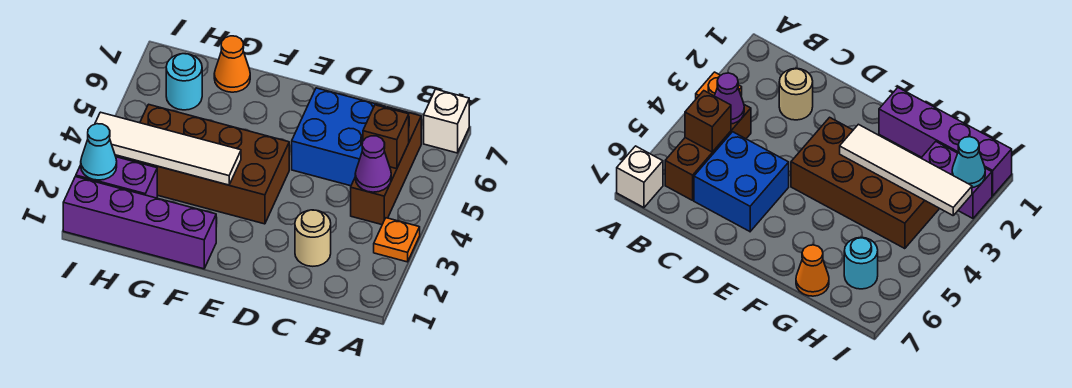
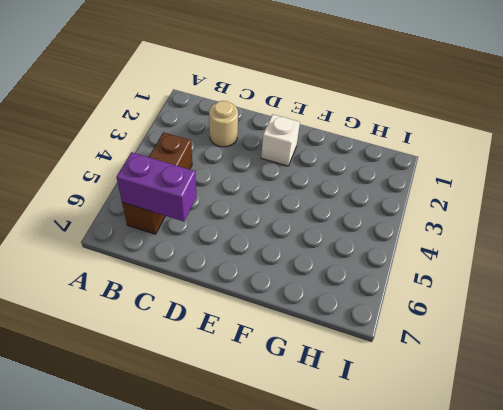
purple brick B6:C6 level 2 -> purple brick H2:I2 level 1
white brick E2 level 1 -> white brick A7 level 1
none -> orange plate A3 level 1
none -> blue brick C5:D6 level 1
none -> brown brick E3:H4 level 1

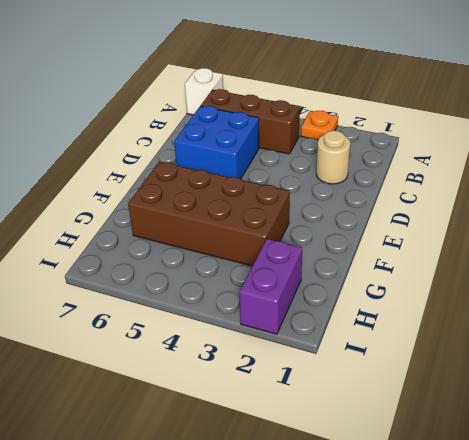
brown brick F3:G6 level 1 -> brown brick E3:H4 level 1
none -> purple brick F1:I1 level 1
none -> orange cone G7 level 1
none -> cyan round brick H6 level 1

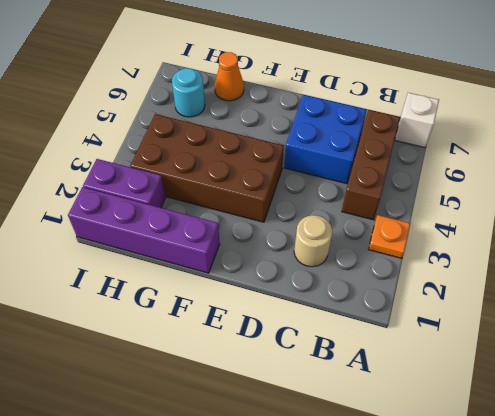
none -> purple cone B4 level 2
none -> brown brick B5 level 2
none -> white tile F3:I3 level 2

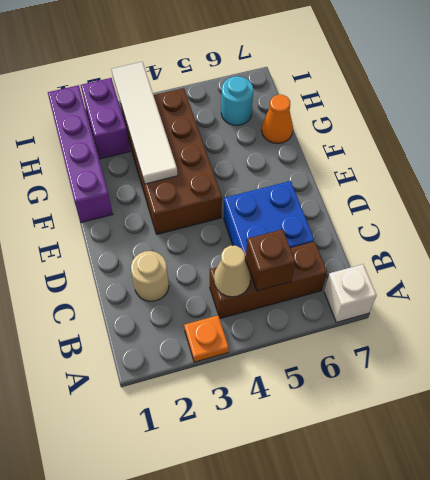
tan cone B4 level 2 -> purple cone B4 level 2
none -> cyan cone I2 level 2

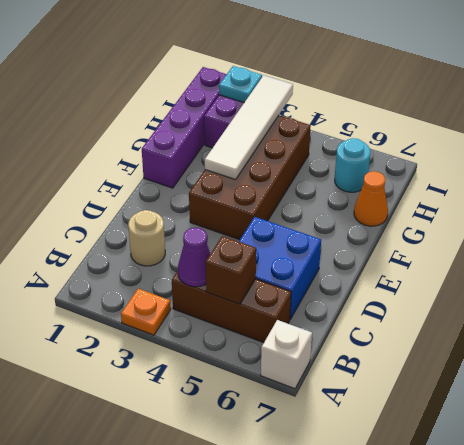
cyan plate I2 level 2 -> cyan cone I2 level 2

